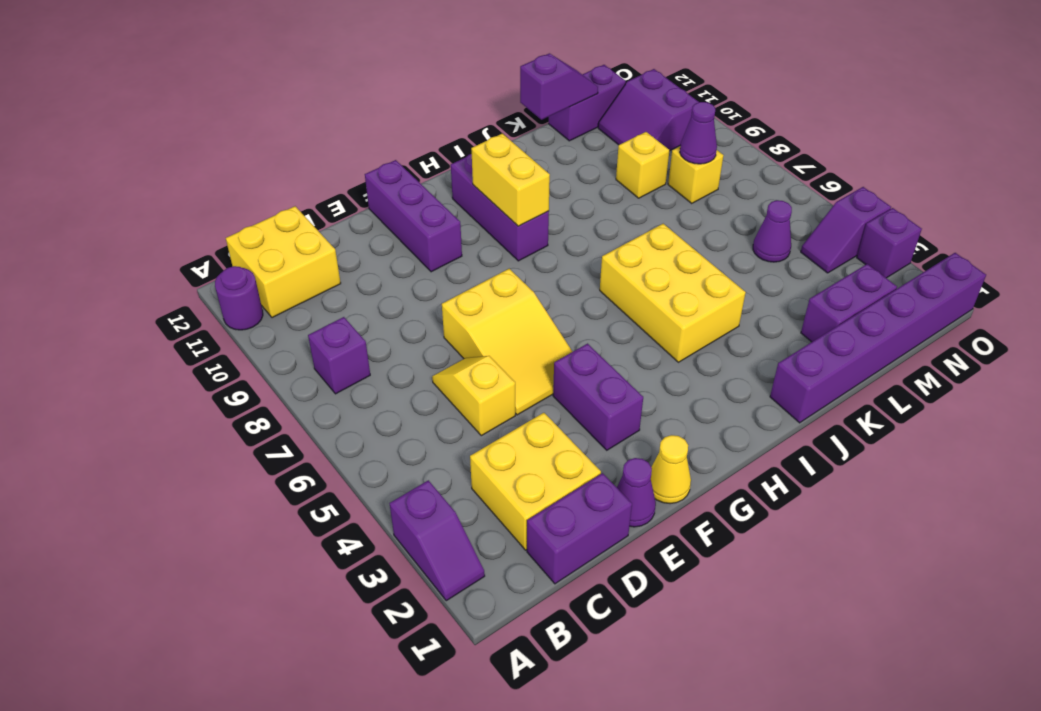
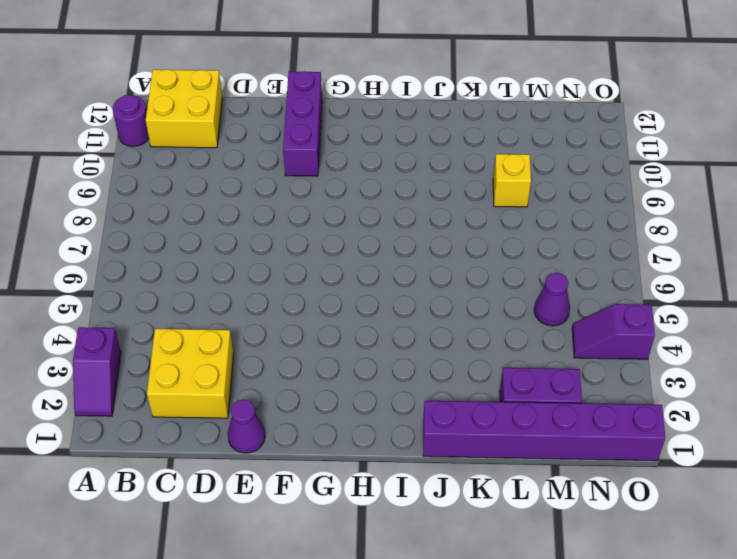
none -> purple brick B8 level 1
none -> purple brick C1:D1 level 1
none -> yellow slope D5:D6 level 1 top 5

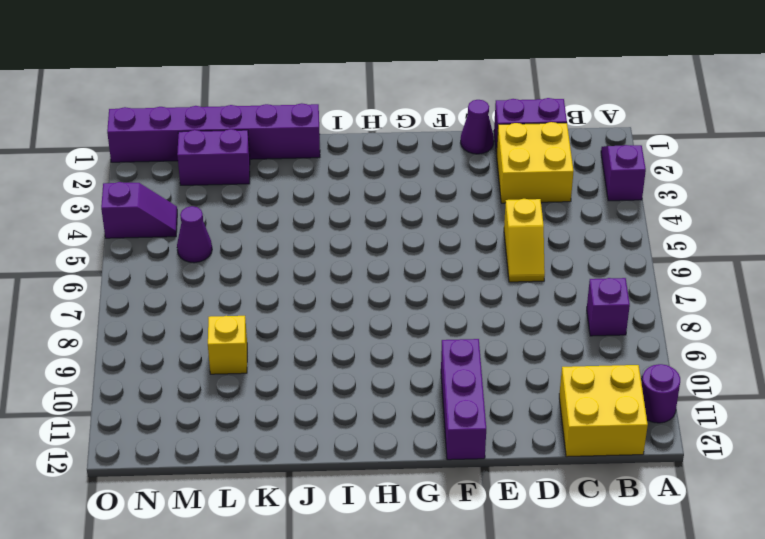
none -> yellow slope E5:F7 level 1 top 7
none -> yellow cone F1 level 1
none -> purple brick F3:F4 level 1

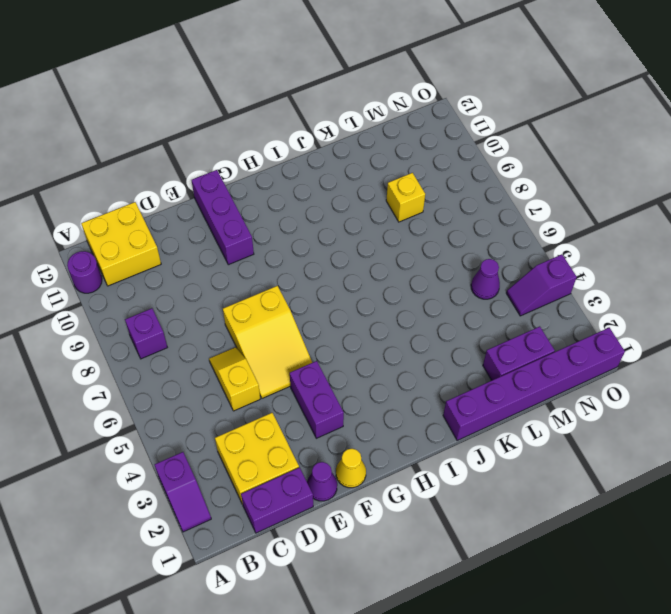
none -> purple brick H9:H11 level 1
none -> yellow brick I4:J6 level 1
none -> purple brick L12:M12 level 1

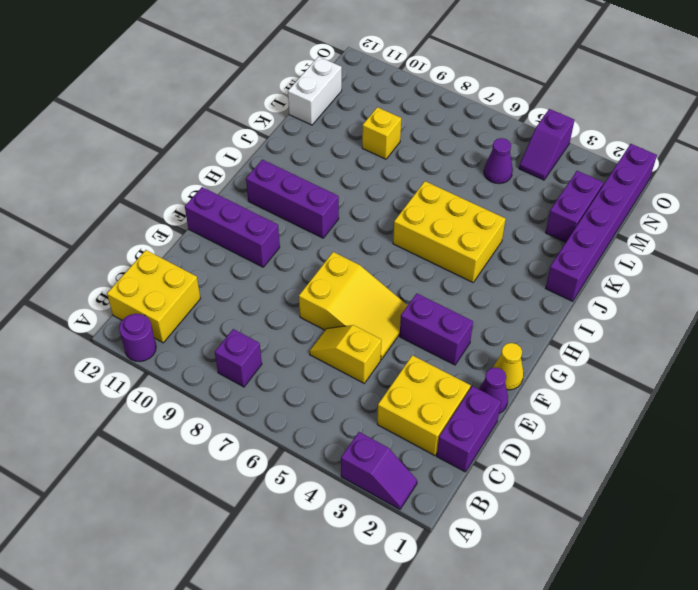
white brick L12:M12 level 1 -> purple brick L12:M12 level 1
none -> yellow brick M8 level 1
none -> purple slope M10:N11 level 1 top N
none -> purple brick O3 level 1

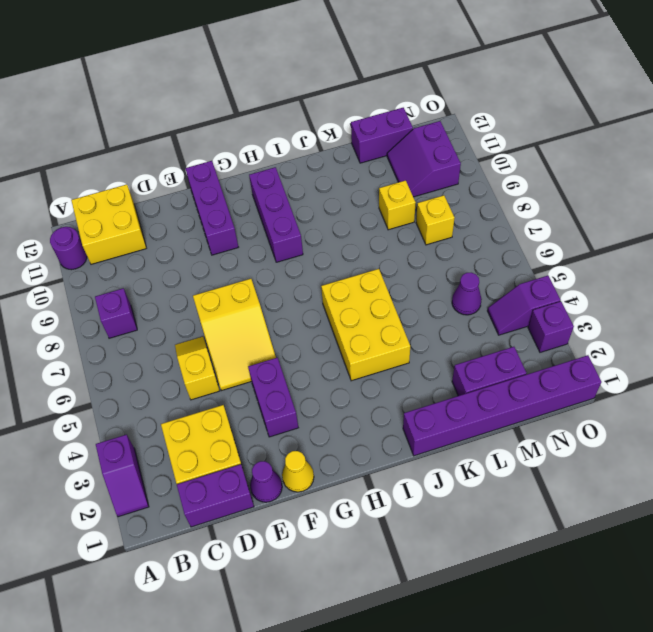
none -> yellow brick H9:H10 level 2
none -> purple slope K12:L12 level 2 top K
none -> purple cone M8 level 2

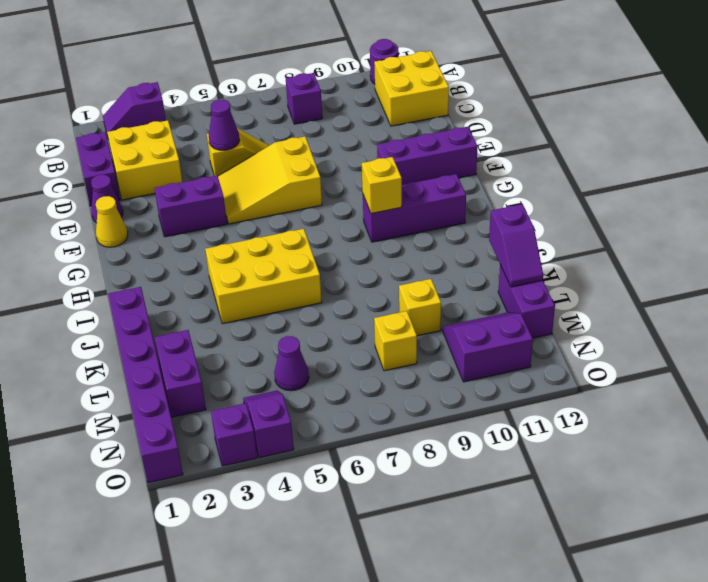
purple cone D5 level 2 -> purple cone M8 level 2
yellow brick H9 level 2 -> yellow brick H9:H10 level 2

